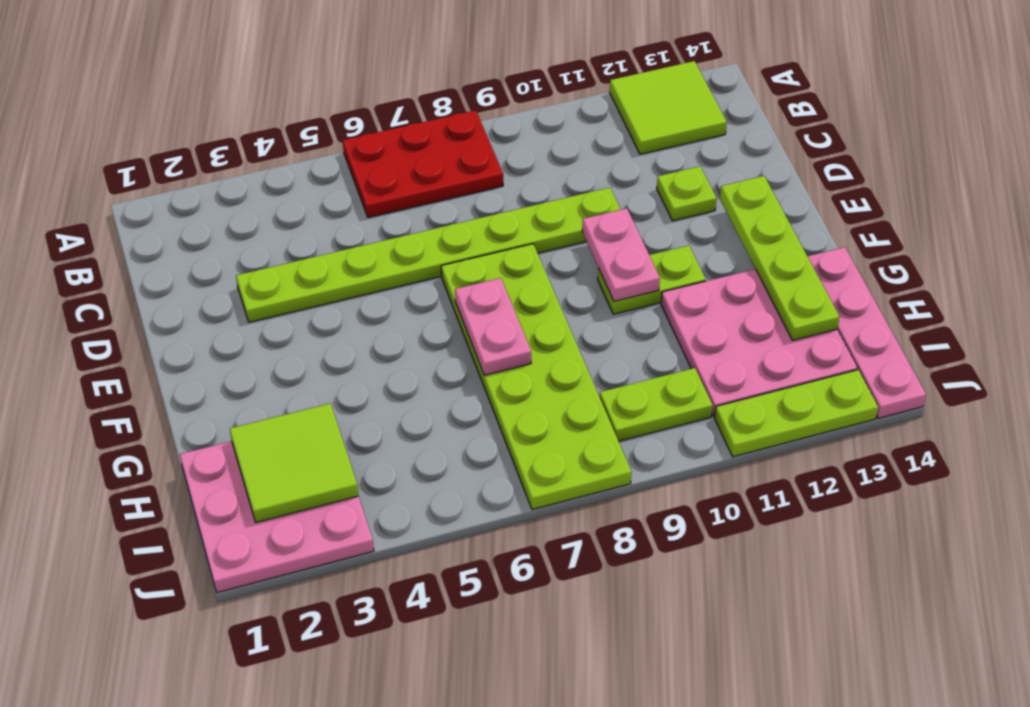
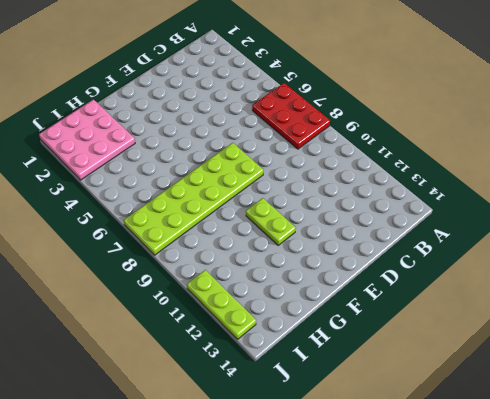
none -> lime tile A12:B13 level 1
none -> lime plate D3:D10 level 1
none -> lime plate D12 level 1

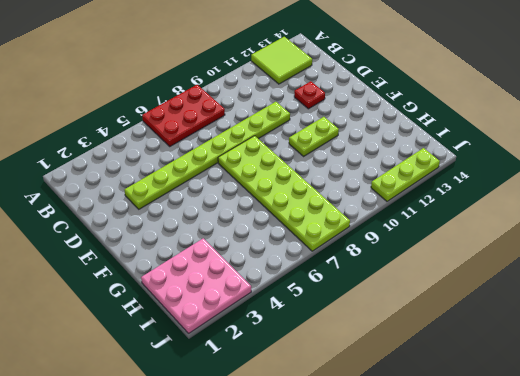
red plate D12 level 1 -> lime plate D12 level 1
none -> pink plate G11:I13 level 1
none -> pink plate G14:J14 level 1
none -> lime plate I9:I10 level 1

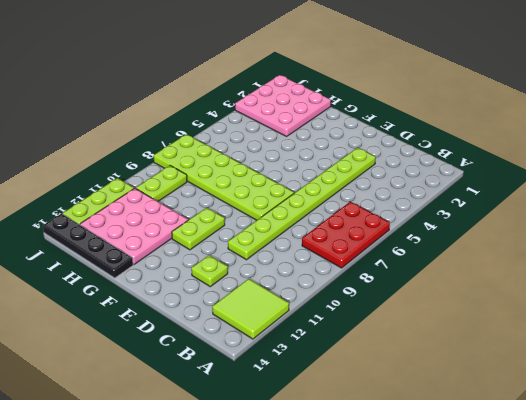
black plate G14:J14 level 1 -> pink plate G14:J14 level 1
none -> pink plate E10:F10 level 2
none -> lime plate E13:H13 level 2
none -> pink plate F7:G7 level 2

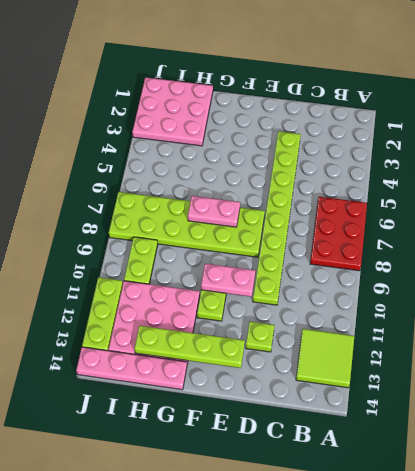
none -> lime tile H2:I3 level 2

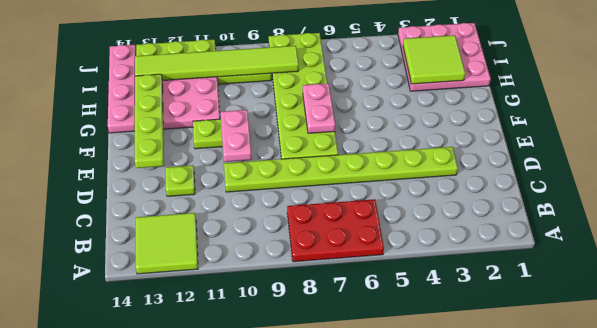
lime tile I8:I13 level 2 -> none

